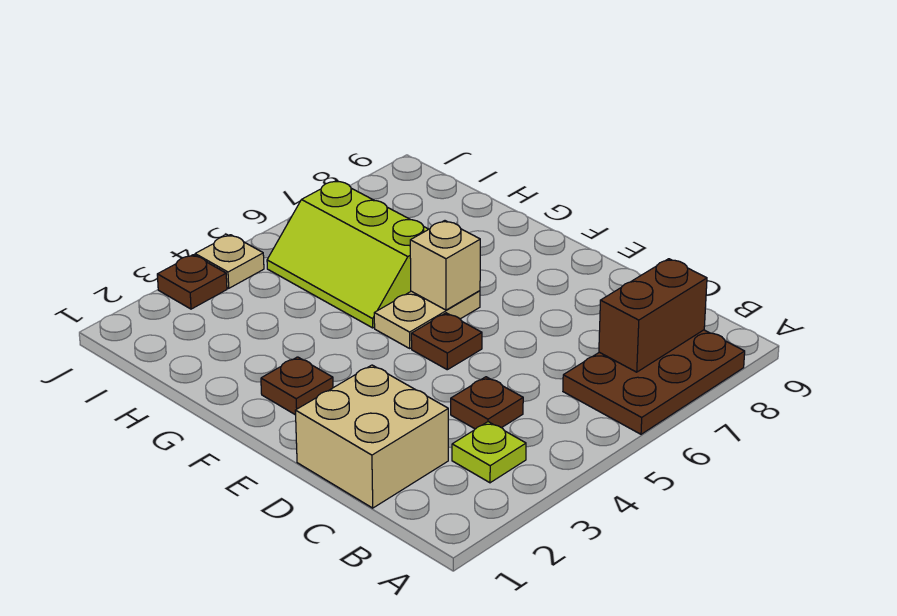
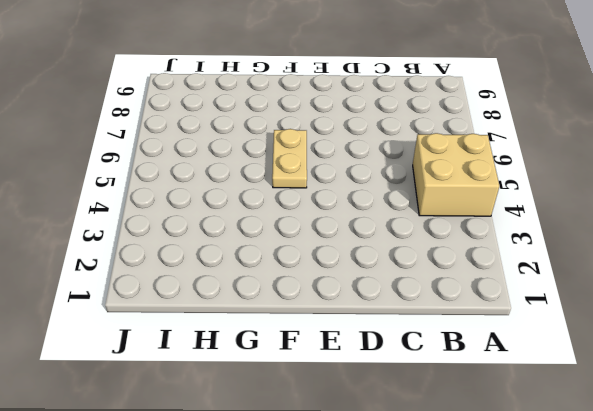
tan brick A4:B5 level 1 -> tan brick C1:D2 level 1
none -> brown plate A6:B8 level 1
none -> lime plate B3 level 1
none -> brown plate C4 level 1

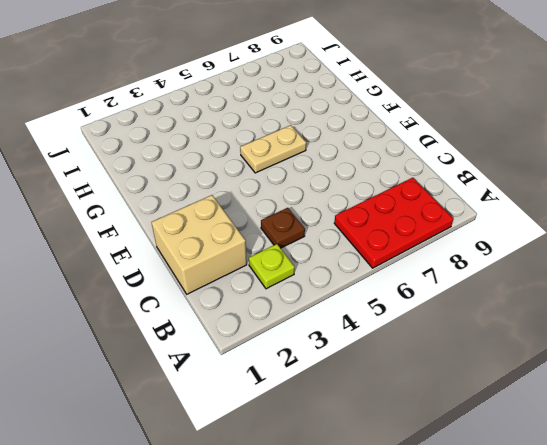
red plate A6:B8 level 1 -> brown plate A6:B8 level 1
none -> brown plate E5 level 1
none -> brown plate F2 level 1
none -> lime slope G5:I6 level 1 top 6

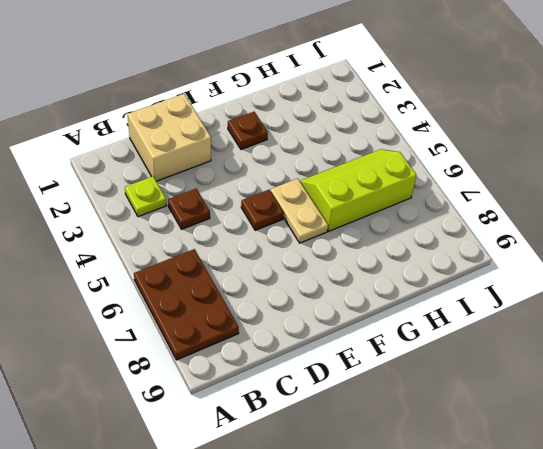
none -> brown plate J3 level 1
none -> tan plate J4 level 1
none -> brown brick B7:B8 level 2

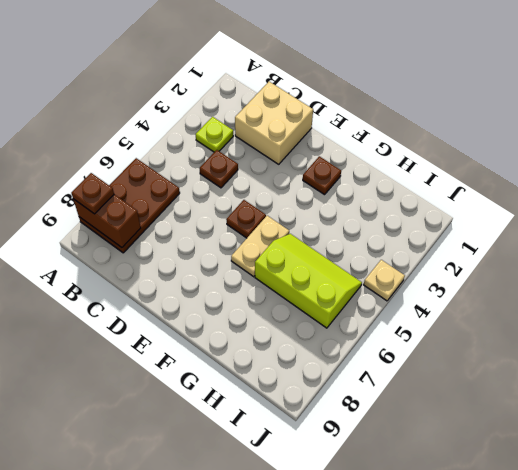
brown brick A8:B8 level 2 -> brown brick B7:B8 level 2
brown plate A8 level 3 -> brown plate J3 level 1
none -> tan brick F6 level 2

